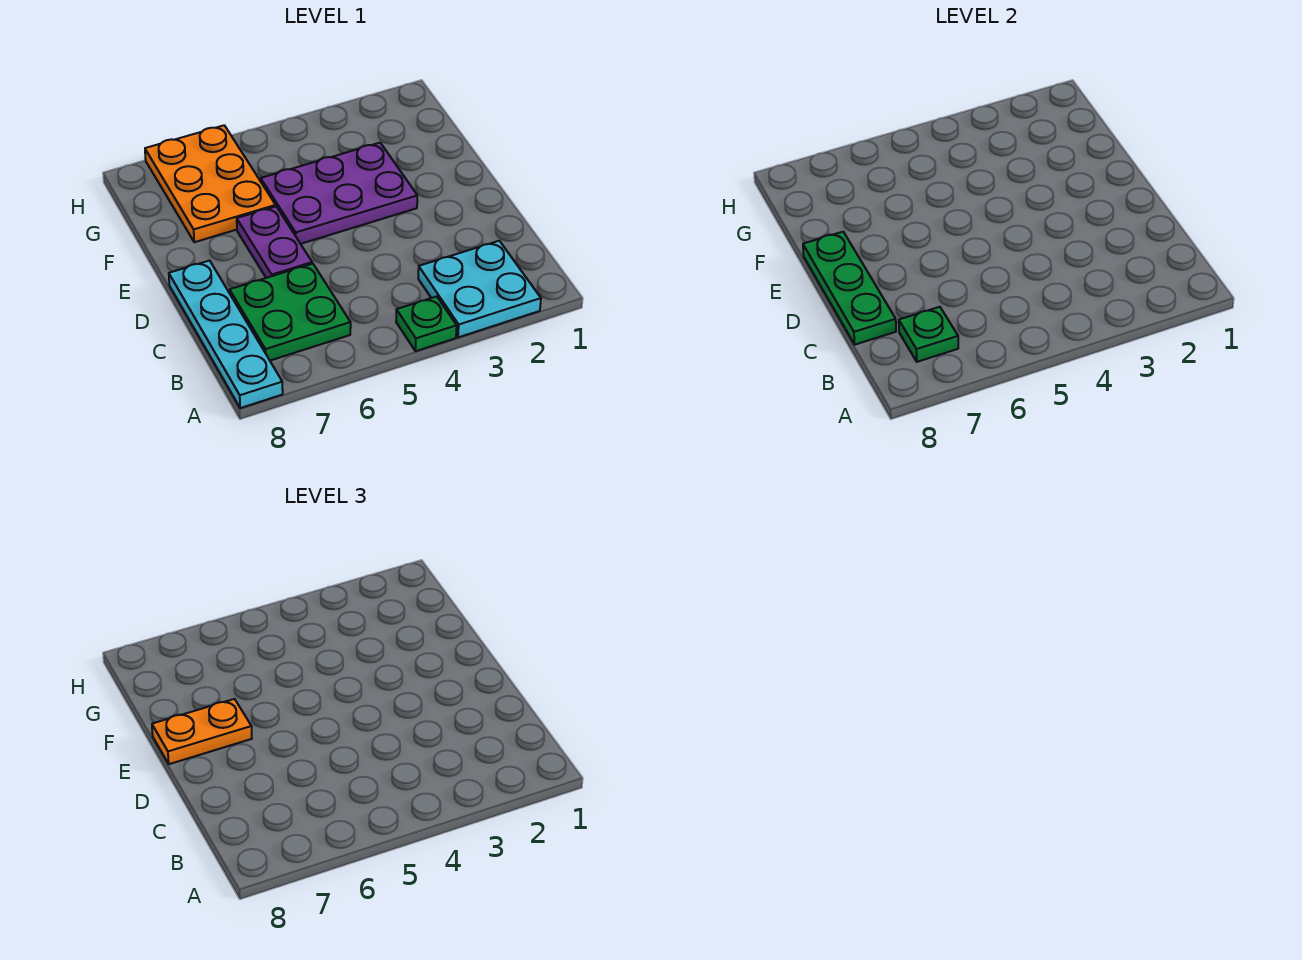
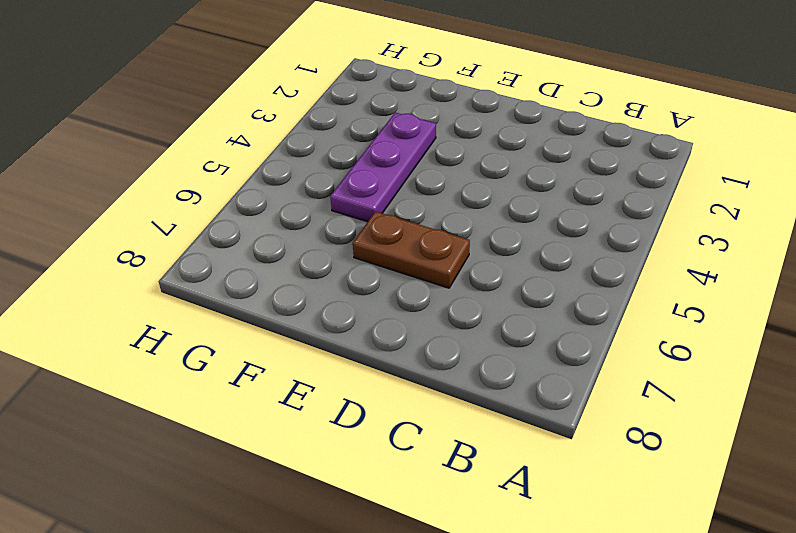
brown plate D6:E6 level 1 -> purple plate D6:E6 level 1
purple plate F3:F5 level 1 -> purple plate E3:F5 level 1
none -> cyan plate A2:B3 level 1
none -> green plate A4 level 1

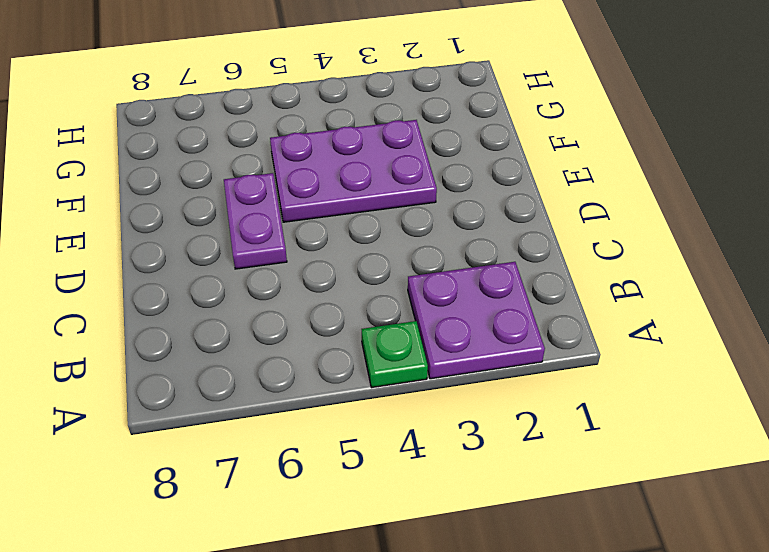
purple plate A2:B3 level 1 -> cyan plate A2:B3 level 1
none -> cyan plate A8:D8 level 1
none -> green plate B6:C7 level 1

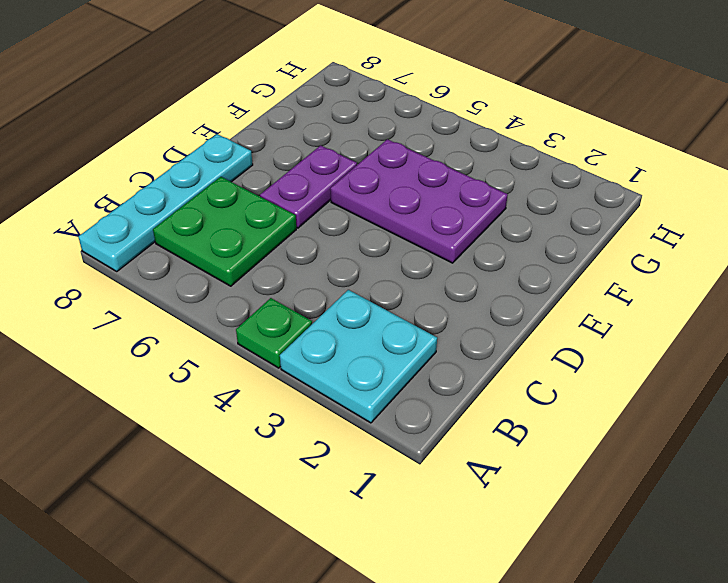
none -> orange plate F6:H7 level 1
none -> green plate B7 level 2

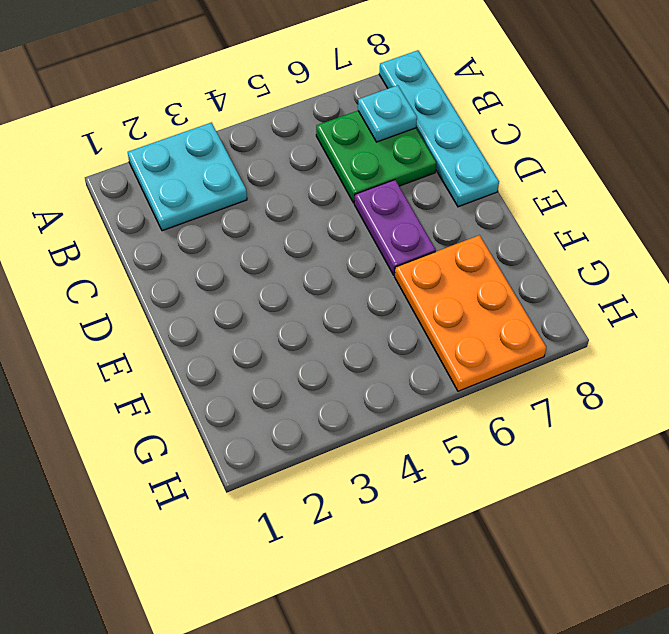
cyan plate B7 level 2 -> green plate B7 level 2
none -> green plate A4 level 1
none -> purple plate E3:F5 level 1

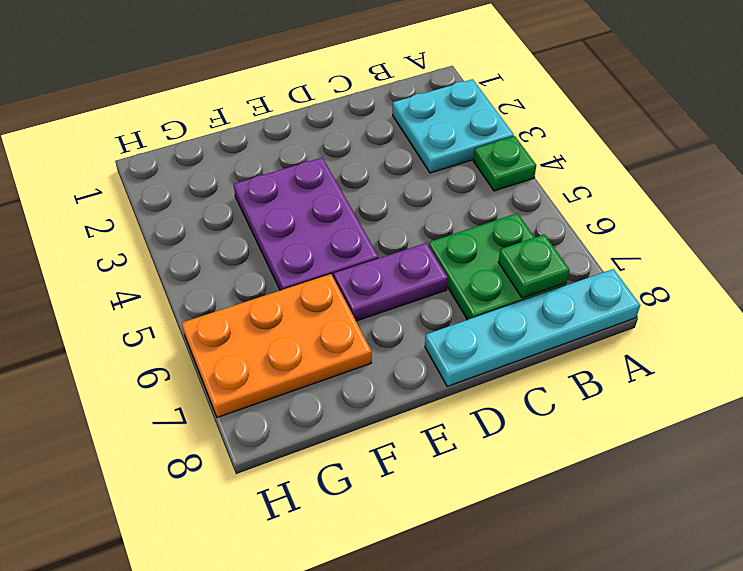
none -> green plate C8:E8 level 2
none -> orange plate E7:E8 level 3

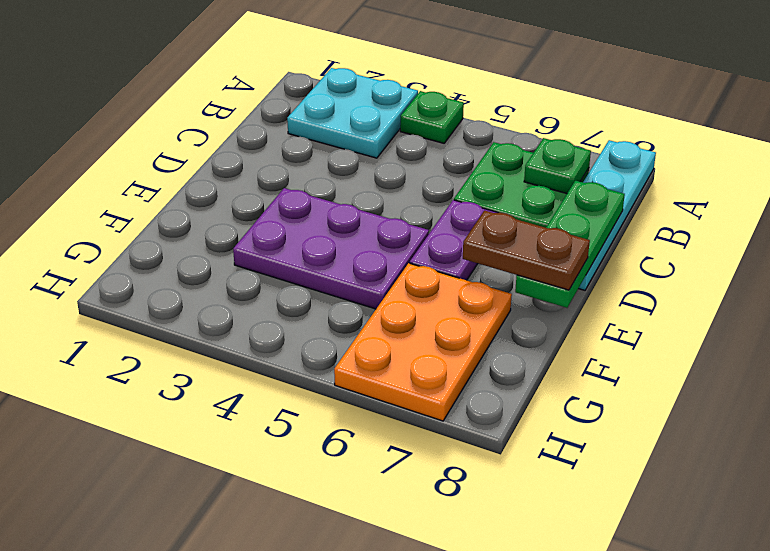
brown plate E7:E8 level 3 -> orange plate E7:E8 level 3

